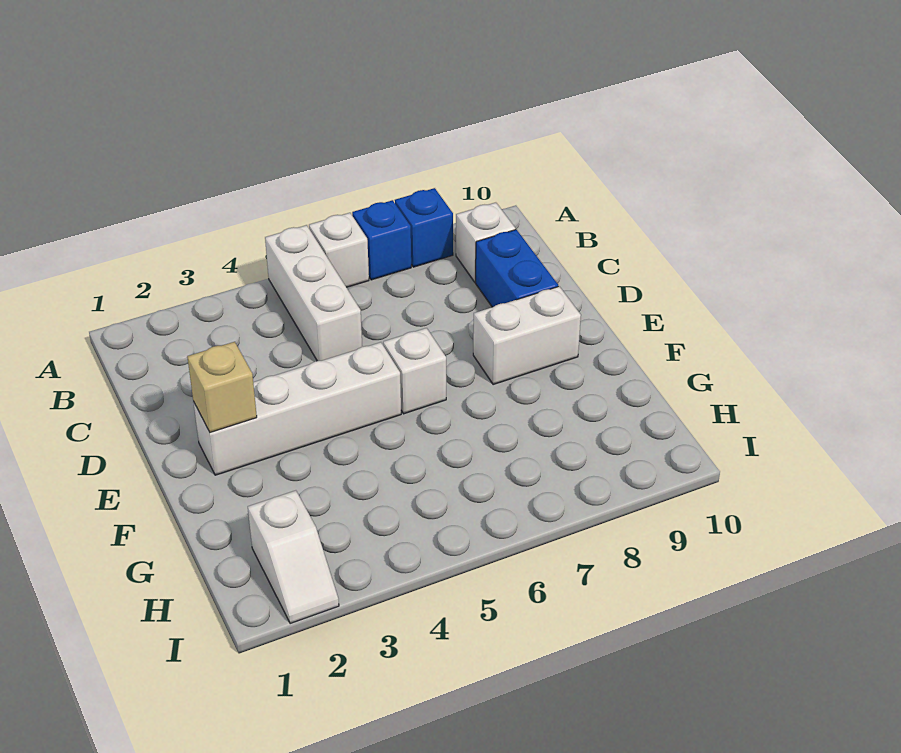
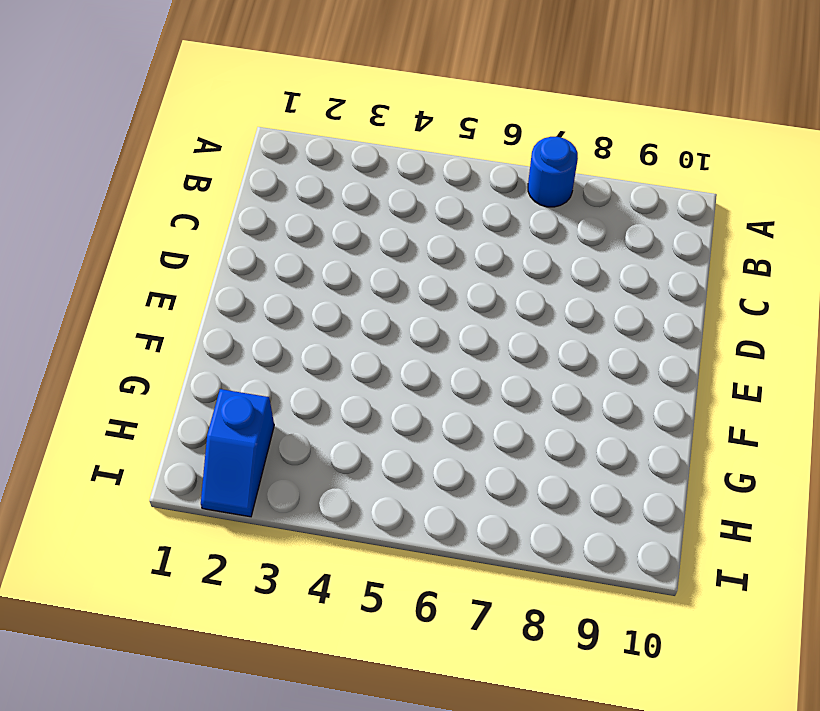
blue round brick A7 level 1 -> blue brick A7 level 1
blue slope H2:I2 level 1 top H -> white slope H2:I2 level 1 top H
none -> white brick A5:C5 level 1
none -> white brick A6 level 1

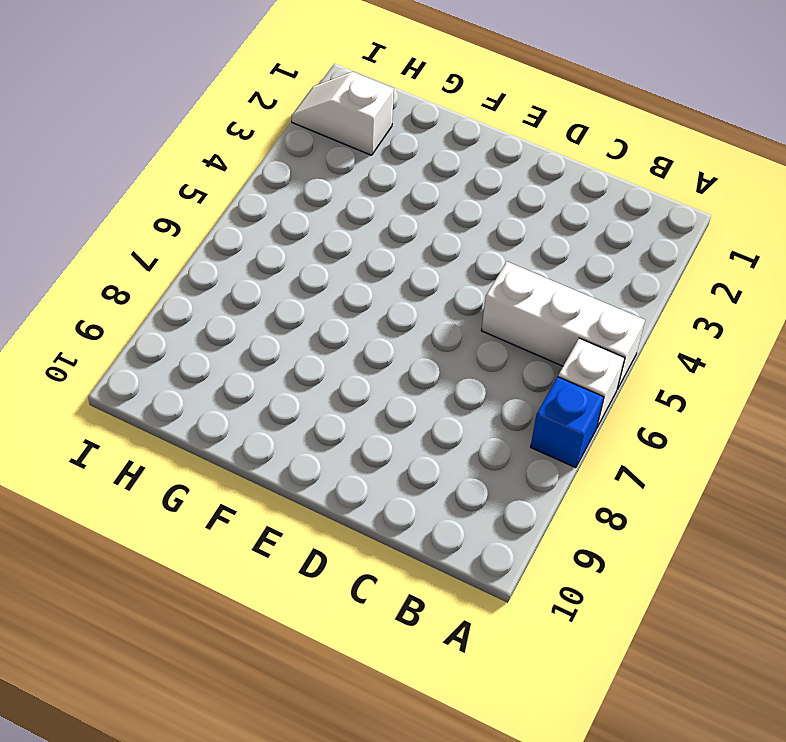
none -> blue brick A8 level 1
none -> white brick B9 level 1

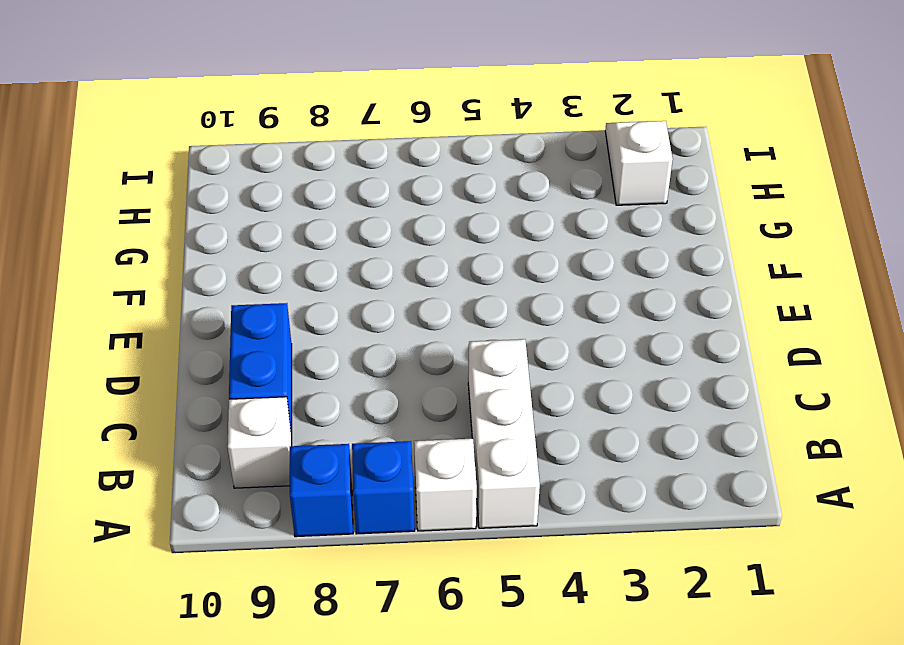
none -> white brick E2:E5 level 1
none -> white brick E6 level 1

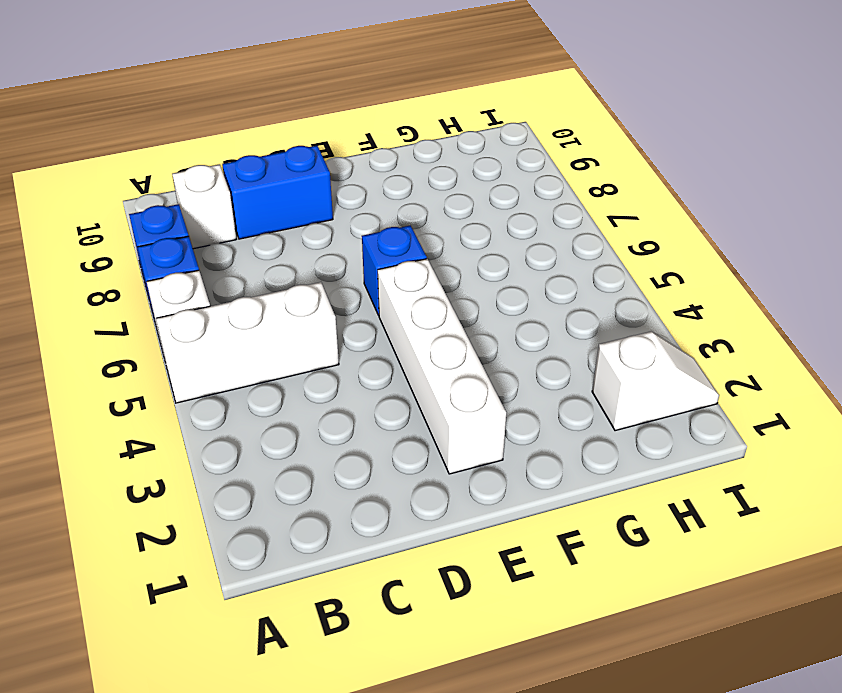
blue brick E6 level 1 -> white brick E6 level 1
none -> white brick E8:E9 level 1
none -> tan brick E2 level 2

